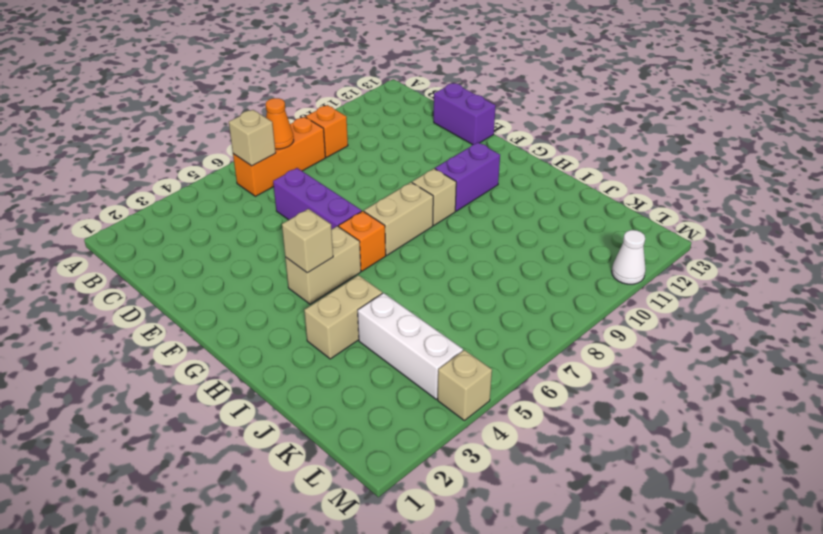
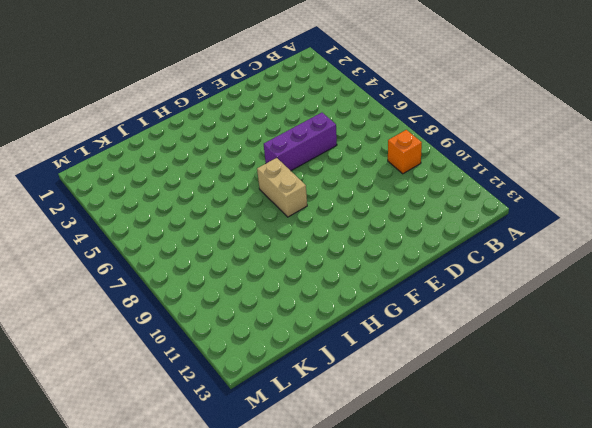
none -> orange brick B6:B8 level 1
none -> purple brick D13:E13 level 1
none -> tan brick G4:G5 level 1

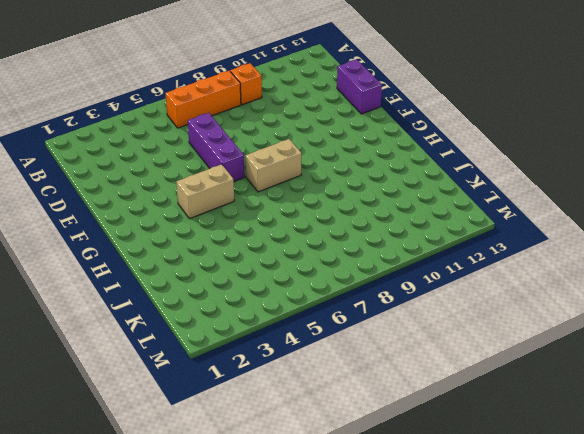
none -> orange brick G6 level 1
none -> tan brick G9 level 1
none -> purple brick G10:G11 level 1

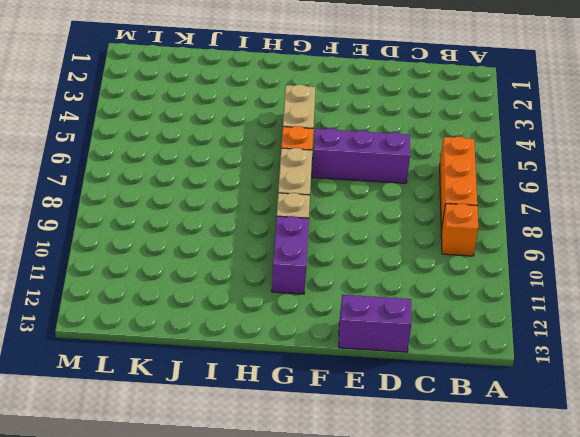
none -> tan brick I3:I4 level 1
none -> white brick J4:L4 level 1
none -> tan brick M4 level 1

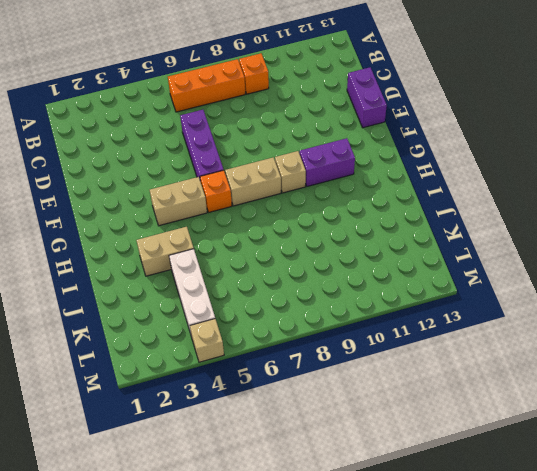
none -> white cone M11 level 1
none -> tan brick B6 level 2
none -> orange cone B7 level 2

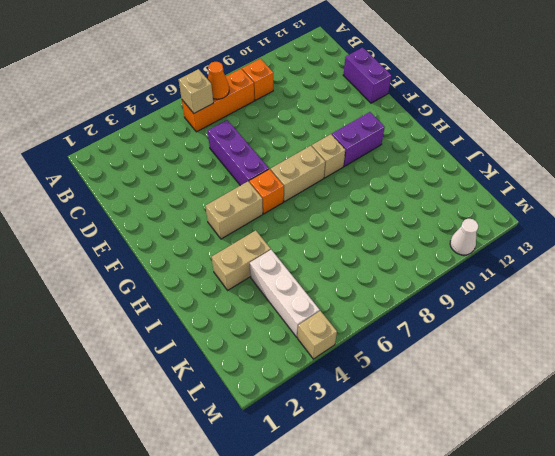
none -> tan brick G4 level 2

